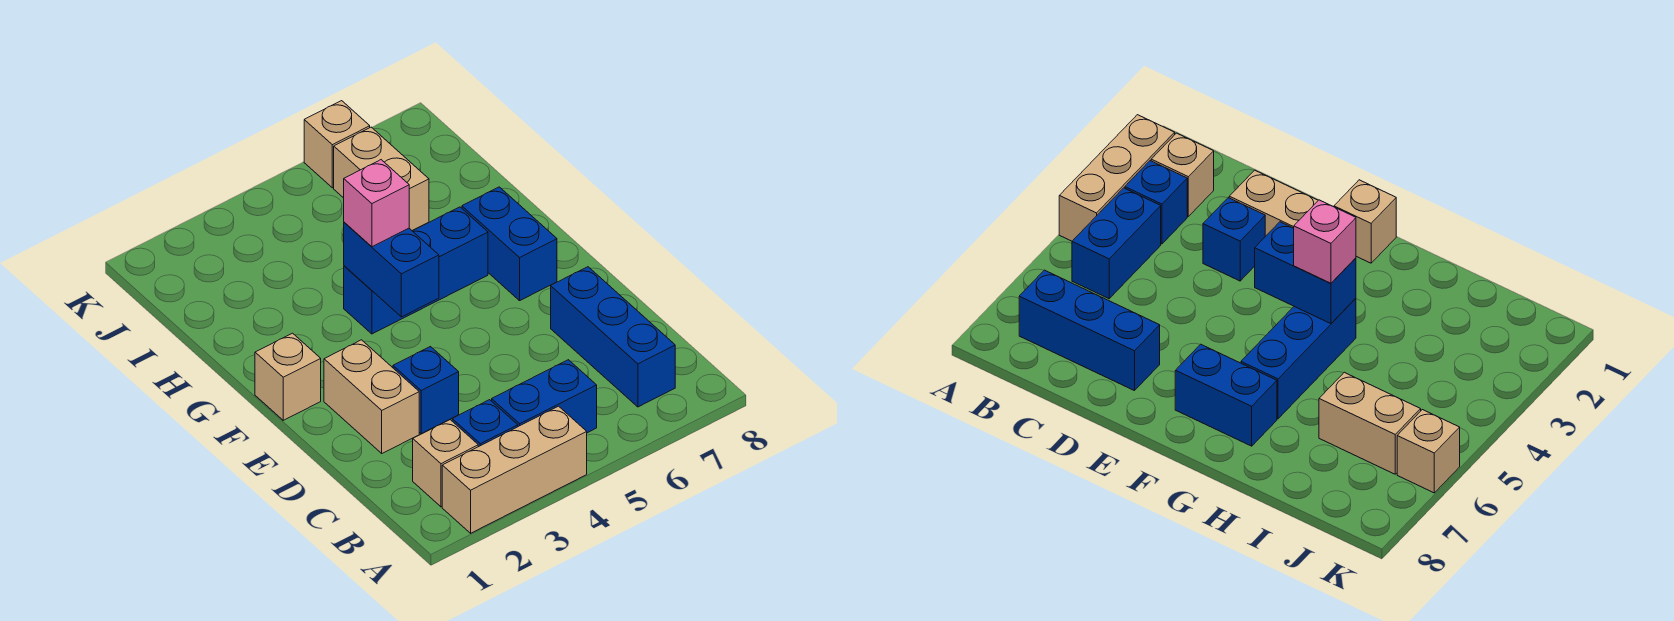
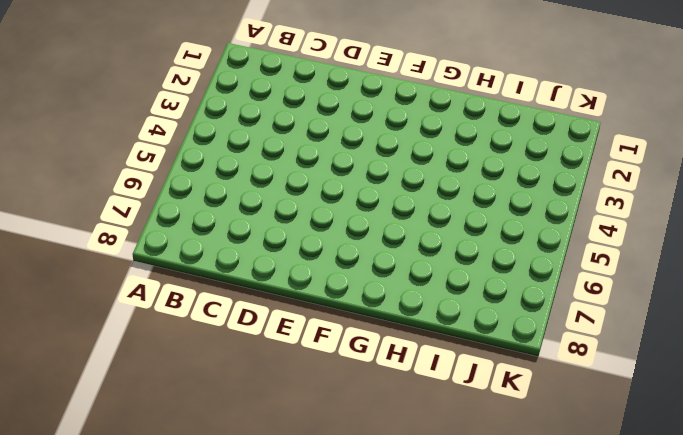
none -> tan brick A2:A4 level 1
none -> tan brick B2 level 1
none -> blue brick B3 level 1

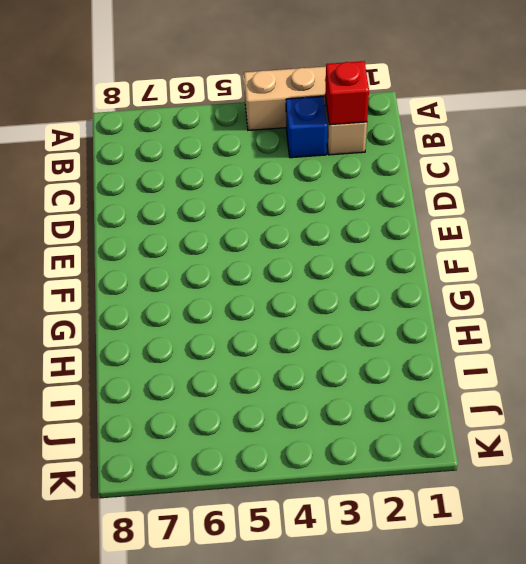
red brick B2 level 2 -> none
none -> blue brick B4:B5 level 1
none -> blue brick B7:D7 level 1
none -> tan brick D2:E2 level 1

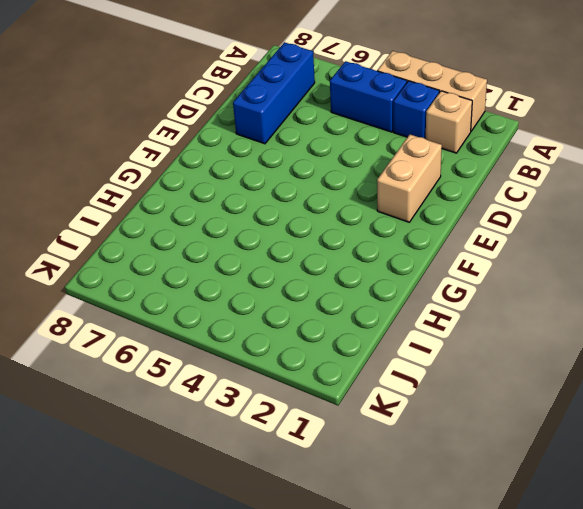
none -> blue brick D3 level 1
none -> tan brick F1 level 1
none -> blue brick F7:G7 level 1

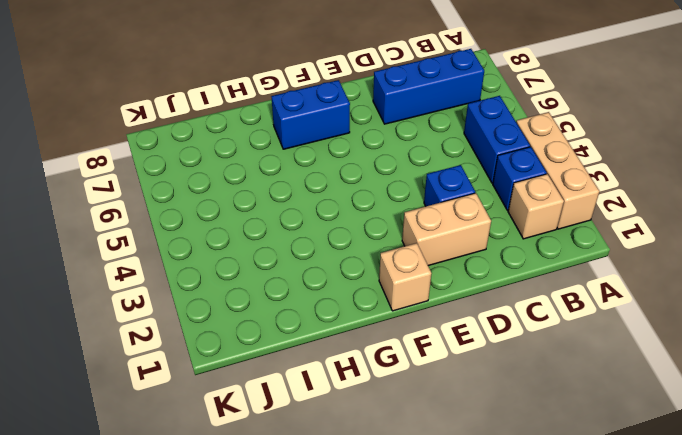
none -> blue brick G4:G6 level 1
none -> tan brick I6:J6 level 1
none -> tan brick K6 level 1

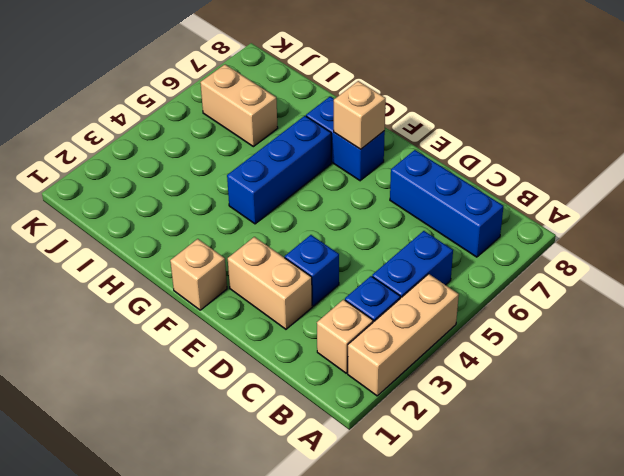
tan brick F7 level 2 -> tan brick K6 level 1
none -> blue brick F4:G4 level 2
none -> pink brick G4 level 3

